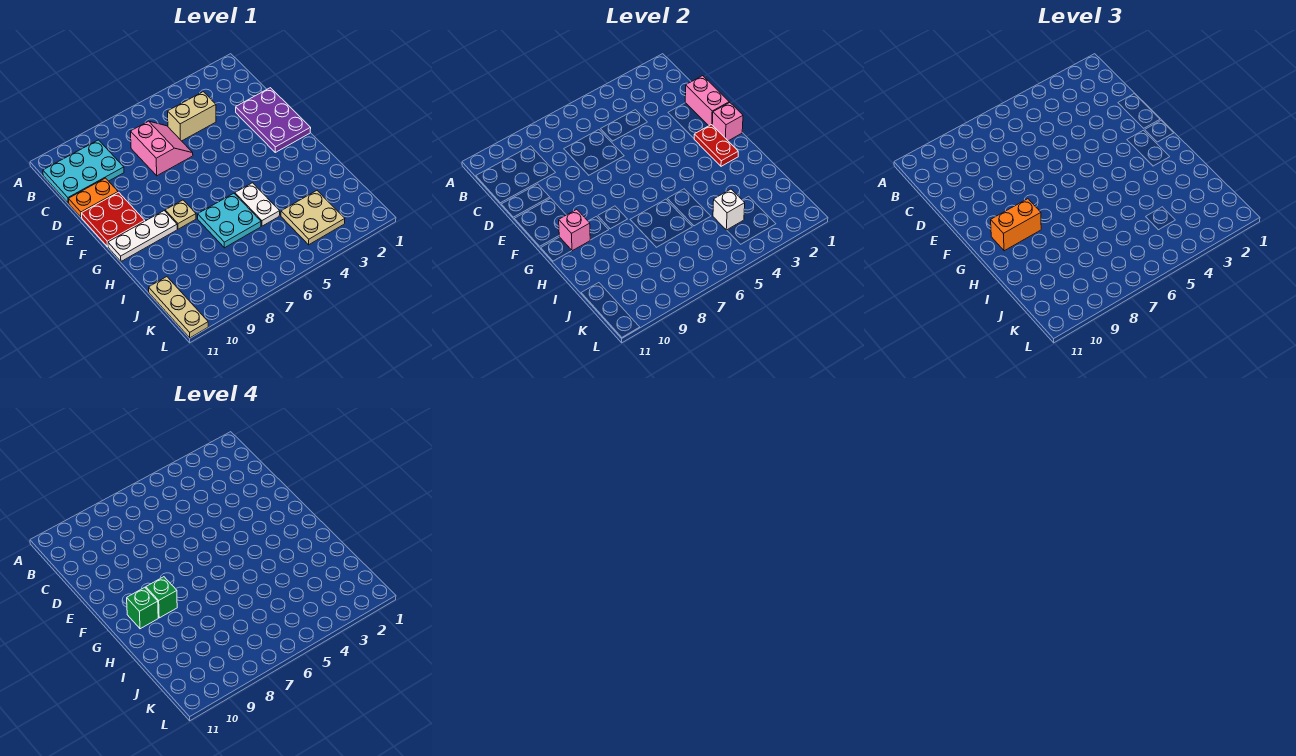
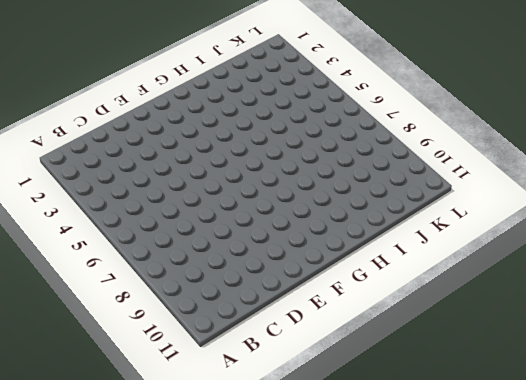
none -> cyan plate B9:C11 level 1
none -> tan brick C4:C5 level 1
none -> pink slope C6:D7 level 1 top 7

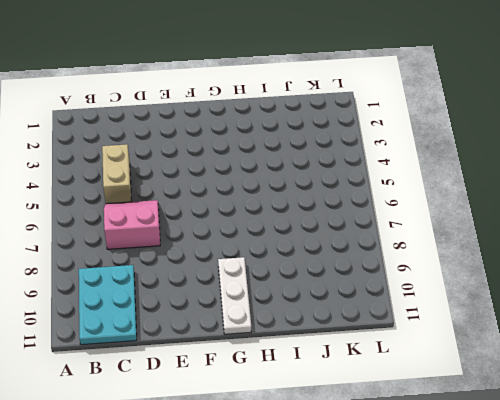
none -> purple plate D1:F2 level 1
none -> orange plate D10:D11 level 1
none -> red plate E10:F11 level 1

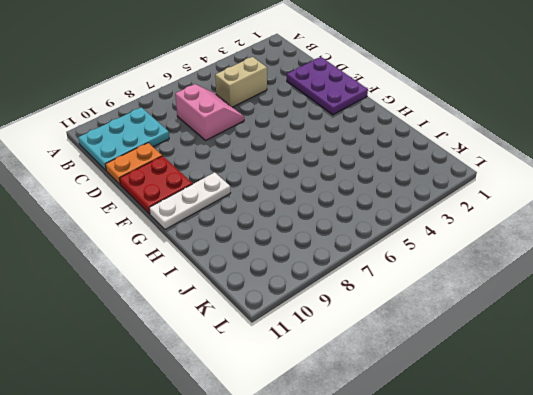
none -> tan plate G8 level 1
none -> white plate H5:I5 level 1
none -> cyan plate H6:I7 level 1

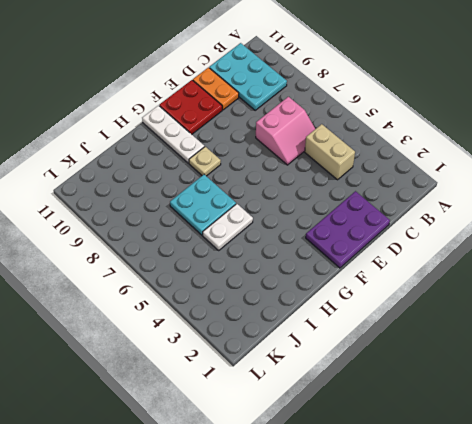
none -> tan plate J3:K4 level 1
none -> tan plate J11:L11 level 1
none -> pink brick D1:E1 level 2

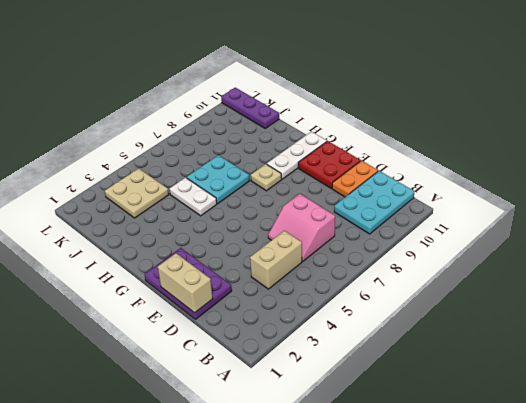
tan brick D1:E1 level 2 -> pink brick D1:E1 level 2
purple plate J11:L11 level 1 -> tan plate J11:L11 level 1
none -> pink brick F1 level 2
none -> red plate F2:G2 level 2
none -> pink brick G10 level 2

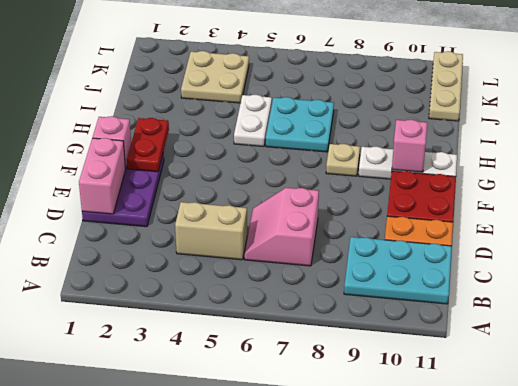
none -> white brick J4 level 2
none -> orange brick G9:G10 level 3
none -> green brick G9 level 4

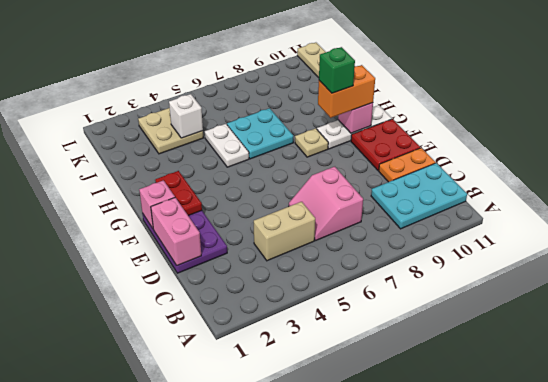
none -> green brick G10 level 4

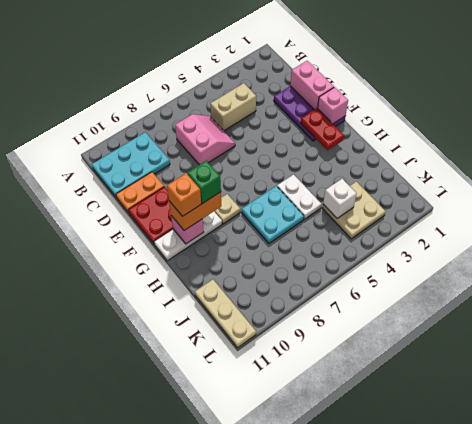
orange brick G10 level 4 -> green brick G10 level 4

